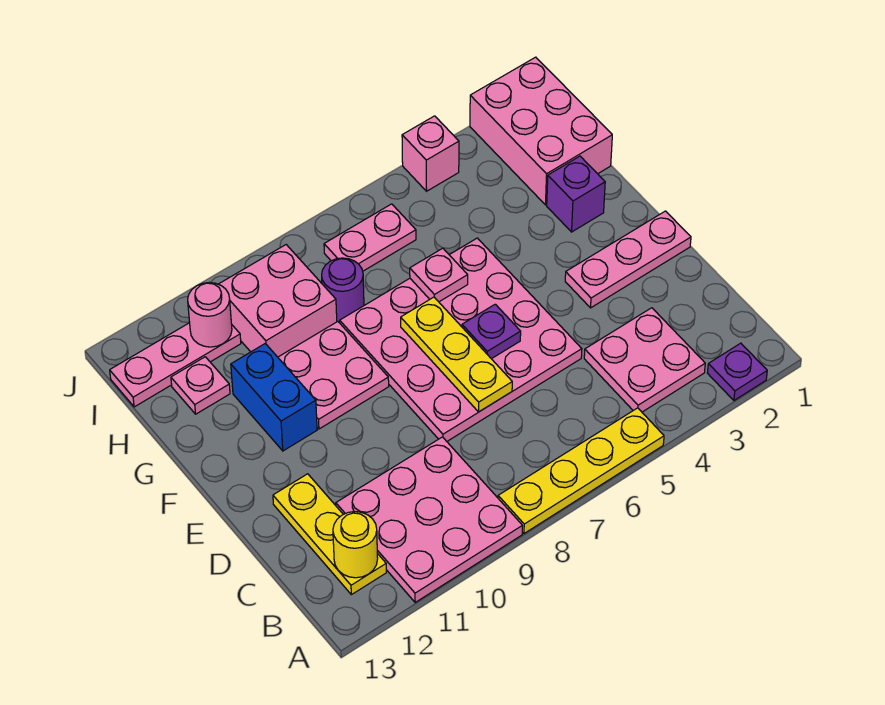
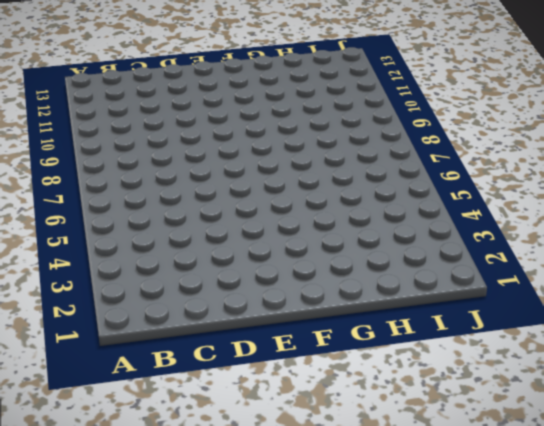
none -> purple plate A2 level 1
none -> yellow plate A5:A8 level 1
none -> pink plate A9:C11 level 1

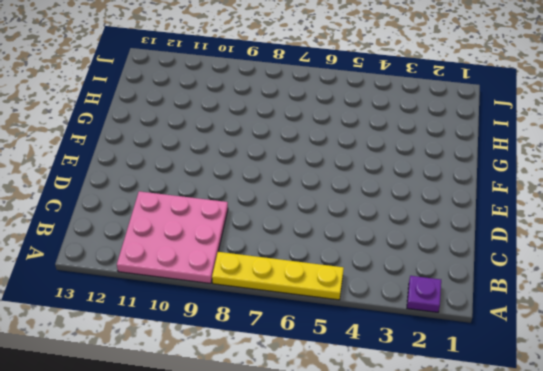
none -> pink plate B3:C4 level 1
none -> yellow plate B12:D12 level 1
none -> pink plate D5:G8 level 1

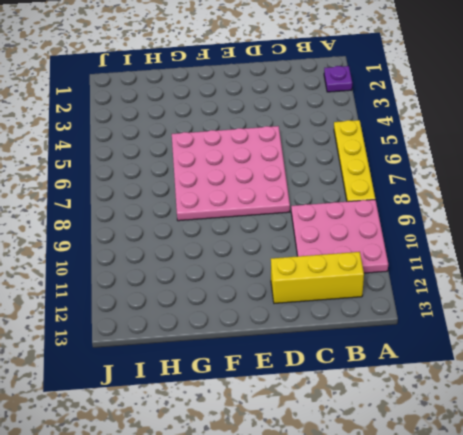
yellow brick B12:D12 level 1 -> yellow plate B12:D12 level 1
none -> pink plate B3:C4 level 1
none -> pink plate E1:E3 level 1
none -> pink plate F9:G10 level 1

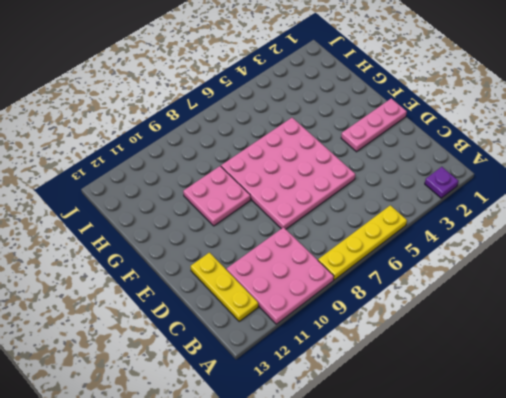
none -> pink plate B3:C4 level 1
none -> blue brick F11:G11 level 1
none -> purple brick G2 level 1

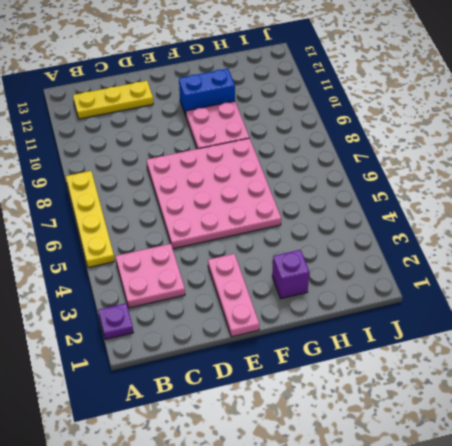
none -> pink plate A9:C11 level 1
none -> pink brick H1:J2 level 1
none -> purple round brick H8 level 1

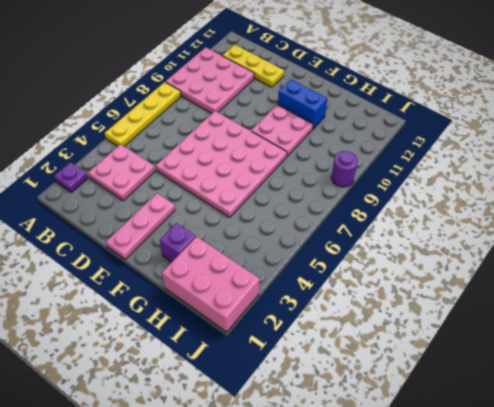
purple round brick J9 level 1 -> purple round brick H8 level 1
none -> pink brick H9:I10 level 1
none -> pink plate H12 level 1
none -> pink plate I6:I7 level 1

